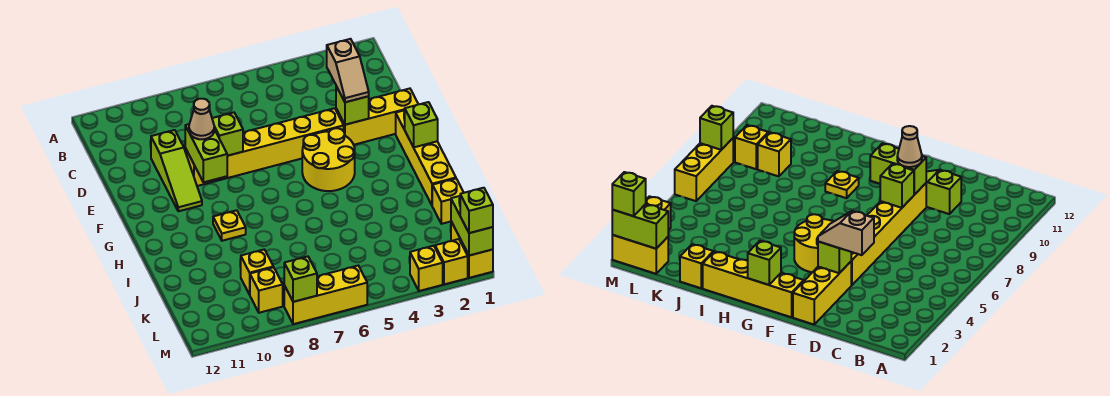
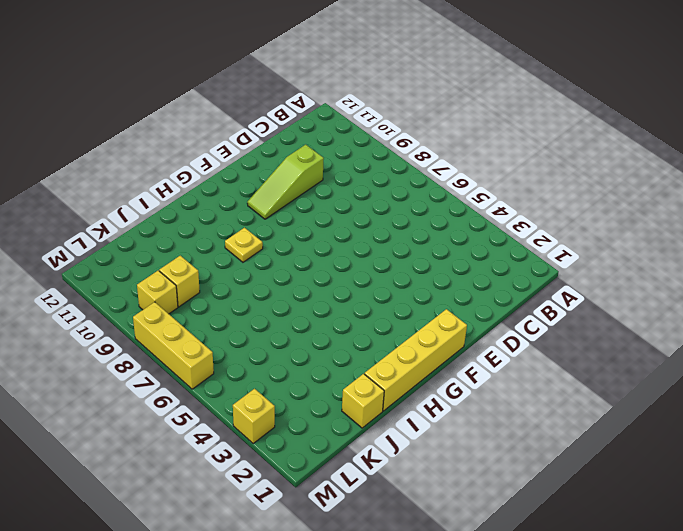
none -> yellow brick E1:E3 level 1
none -> yellow brick E4:E9 level 1
none -> yellow round brick F4:G5 level 1

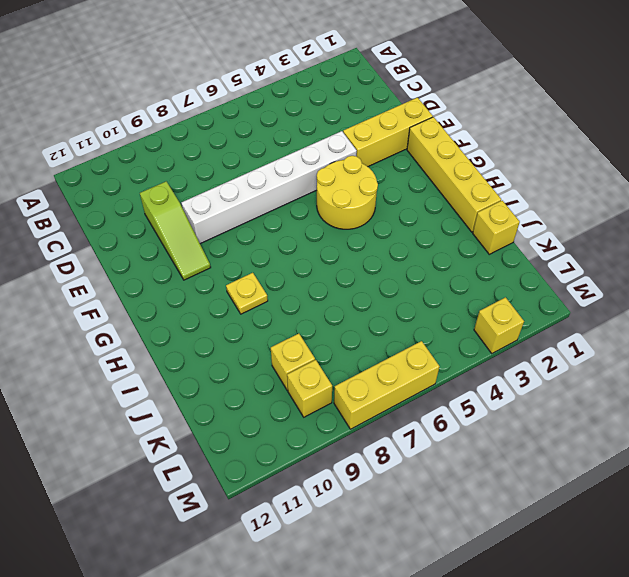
white brick E4:E9 level 1 -> yellow brick E4:E9 level 1
none -> yellow brick L1:M1 level 1
none -> yellow brick M2 level 1
none -> lime brick E3 level 2

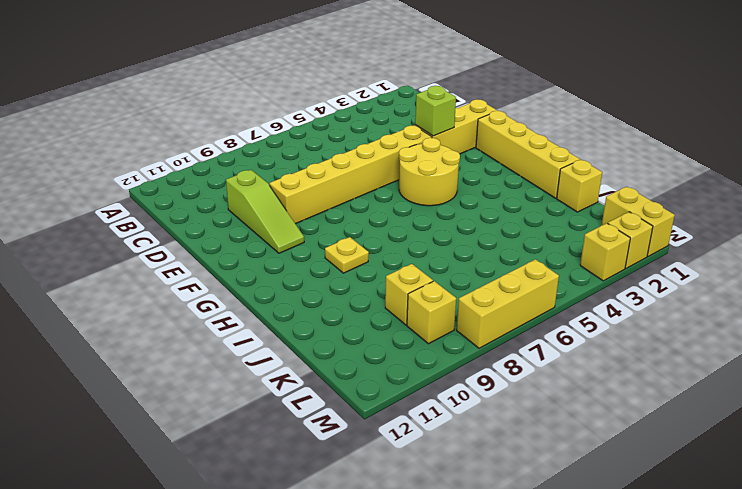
none -> lime brick E8 level 2
none -> lime brick E9:F9 level 2
none -> lime brick G1 level 2

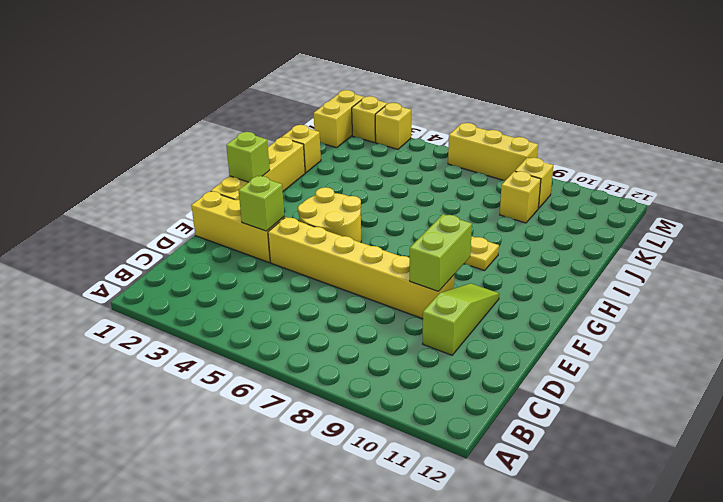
none -> lime brick E8 level 2
none -> lime brick L1:M1 level 2
none -> lime brick M8 level 2

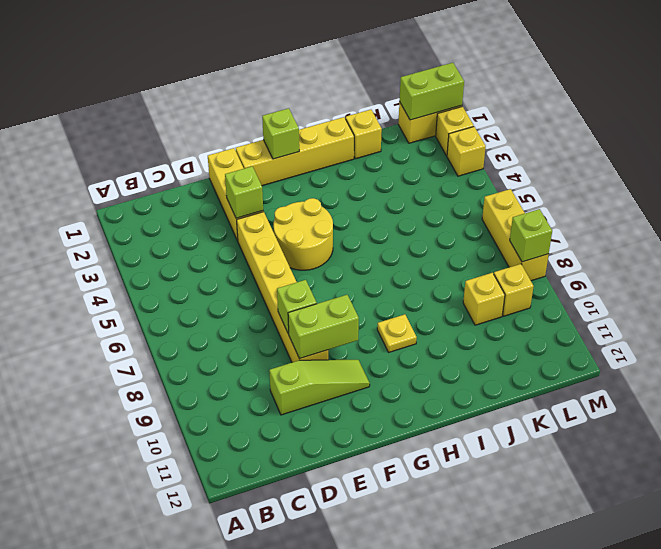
none -> tan slope D3:E3 level 3 top D
none -> tan cone E9 level 3
none -> lime brick M1 level 3

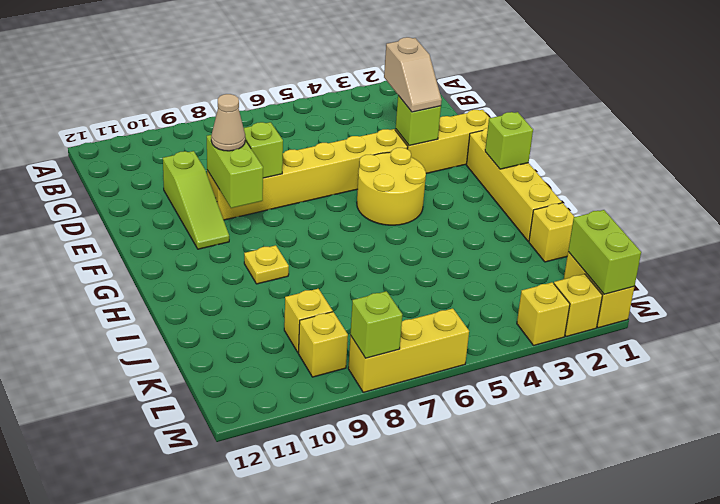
none -> lime brick M1 level 3

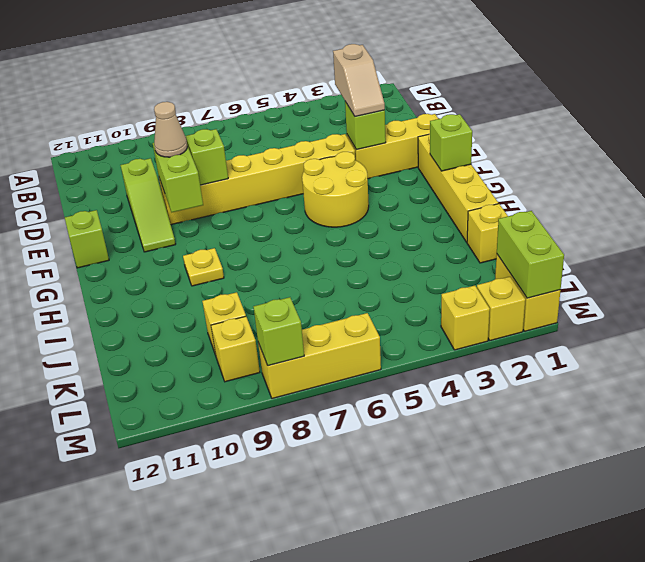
lime brick F12 level 1 -> lime brick M1 level 3

